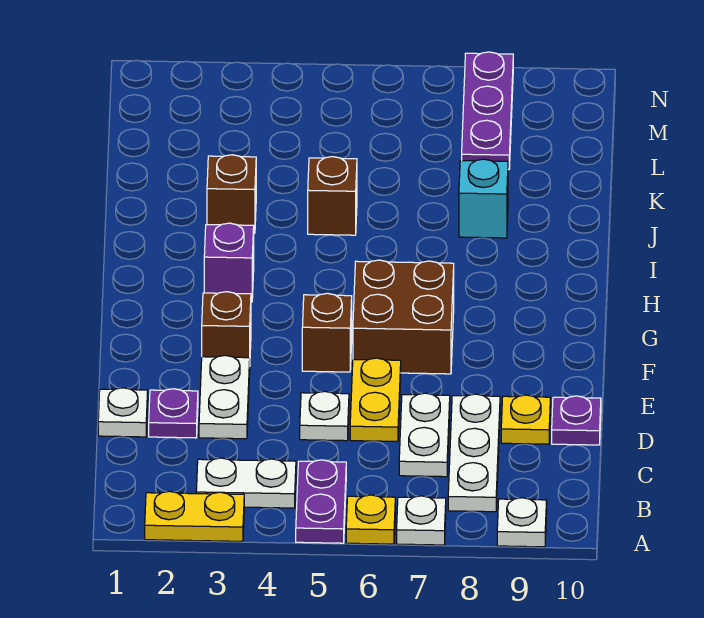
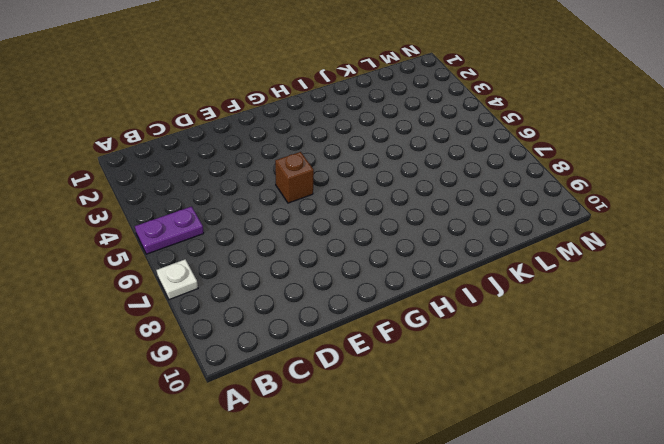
none -> yellow plate A2:A3 level 1
none -> yellow plate A6 level 1
none -> white plate A9 level 1

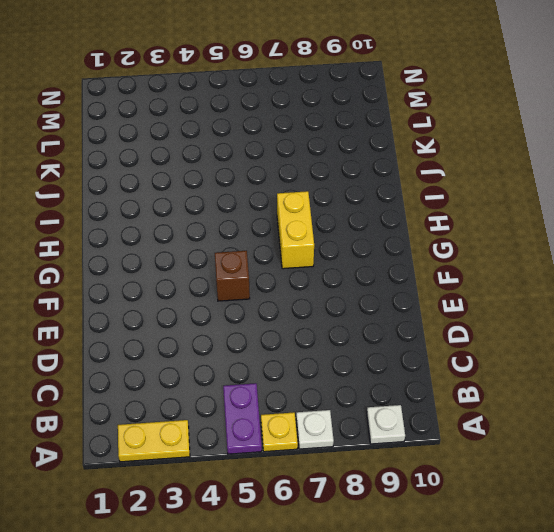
yellow brick G7:H7 level 1 -> brown brick F6:G7 level 1
none -> white plate B3:B4 level 1
none -> white plate B8:D8 level 1
none -> white plate C7:D7 level 1

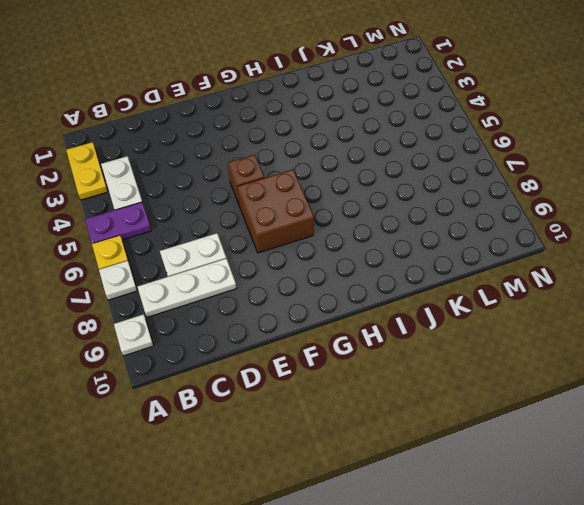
none -> white plate D1 level 1
none -> purple plate D2 level 1
none -> white plate D3:E3 level 1

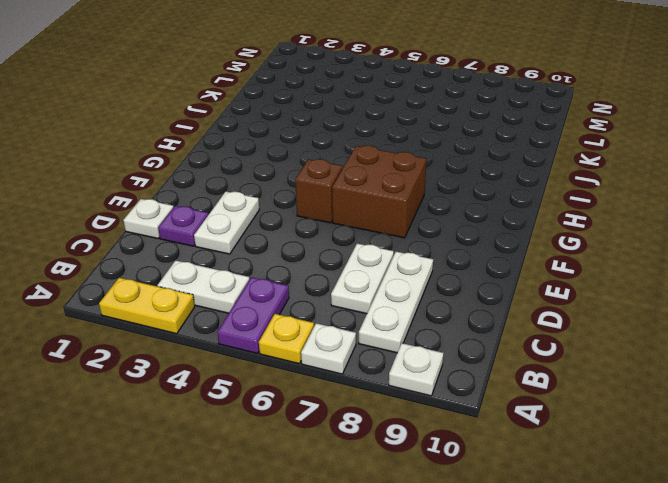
none -> white plate D5 level 1
none -> yellow plate D6:E6 level 1
none -> yellow plate D9 level 1

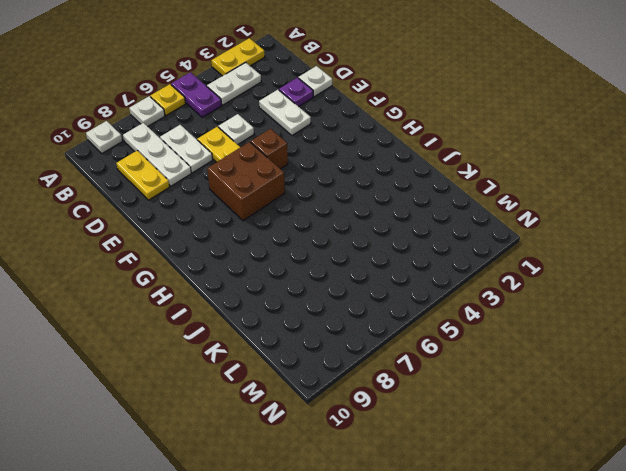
yellow plate C9:D9 level 1 -> yellow plate D9 level 1
none -> purple plate D10 level 1
none -> brown brick F3 level 1
none -> purple brick H3 level 1

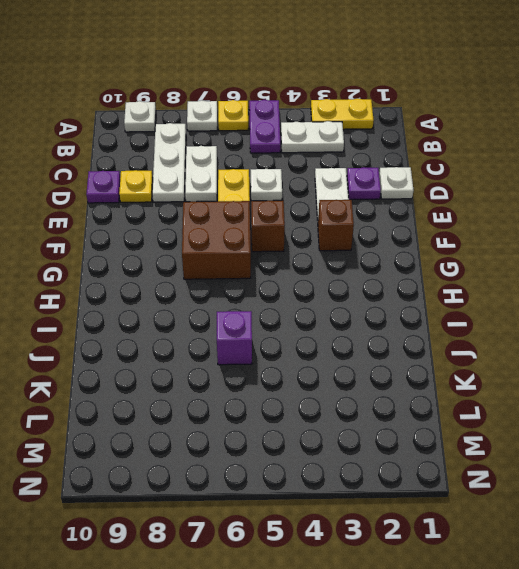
purple brick J6 level 1 -> purple brick H3 level 1
none -> brown brick J3 level 1
none -> brown brick J5 level 1
none -> cyan brick J8 level 1

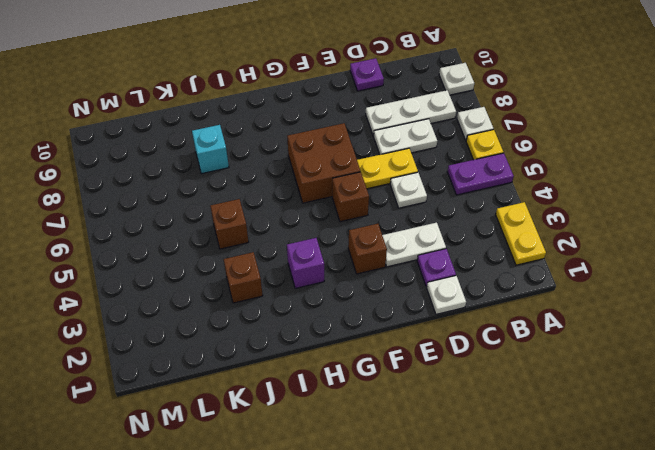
none -> white plate B3:B4 level 1
none -> yellow plate D9 level 1
none -> purple plate L8:N8 level 1

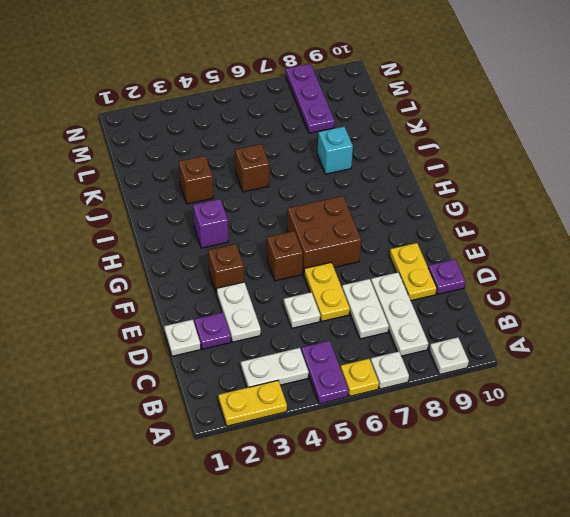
yellow plate D9:E9 level 1 -> yellow plate D9 level 1

